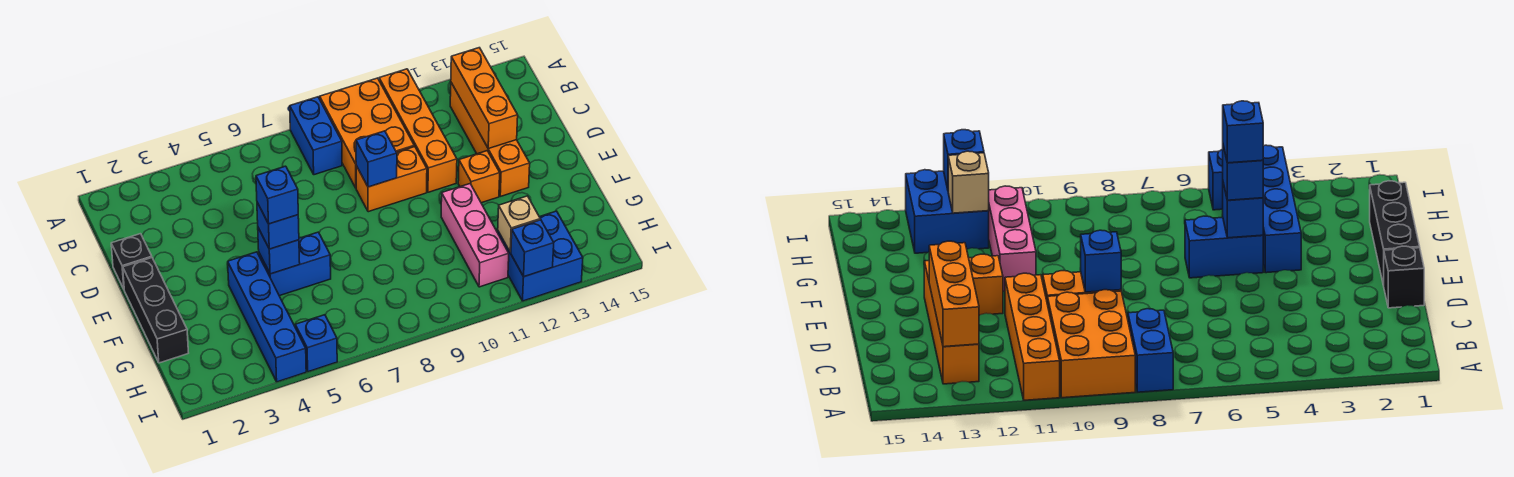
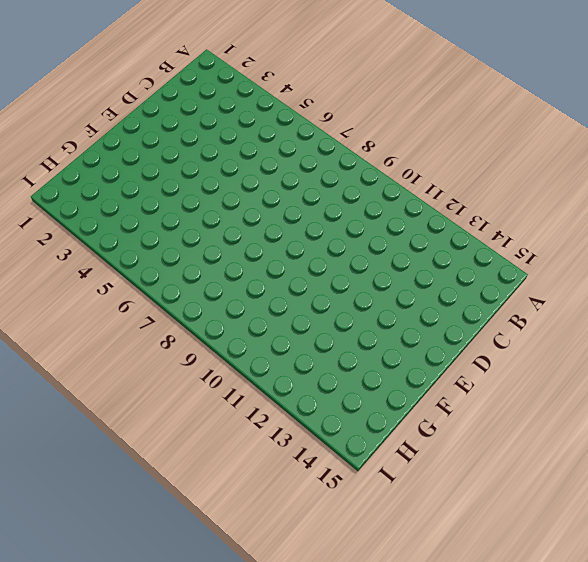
none -> blue brick A8:B8 level 1
none -> orange brick A9:C10 level 1
none -> orange brick A11:D11 level 1

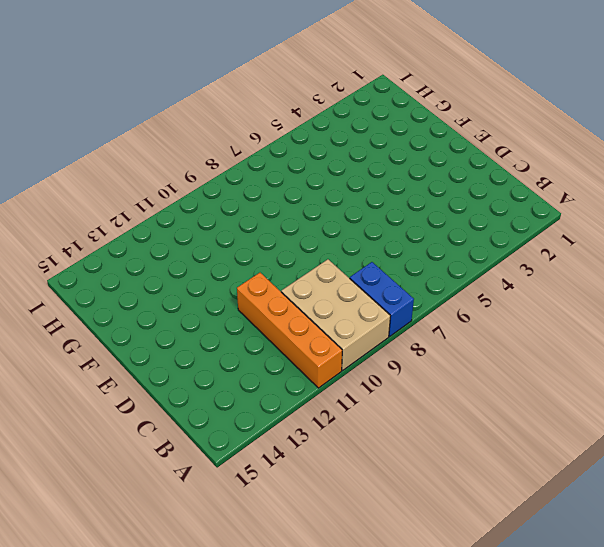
tan brick A9:C10 level 1 -> orange brick A9:C10 level 1
none -> orange brick B13:E13 level 1
none -> black brick D1 level 1
none -> orange brick D9:D10 level 1

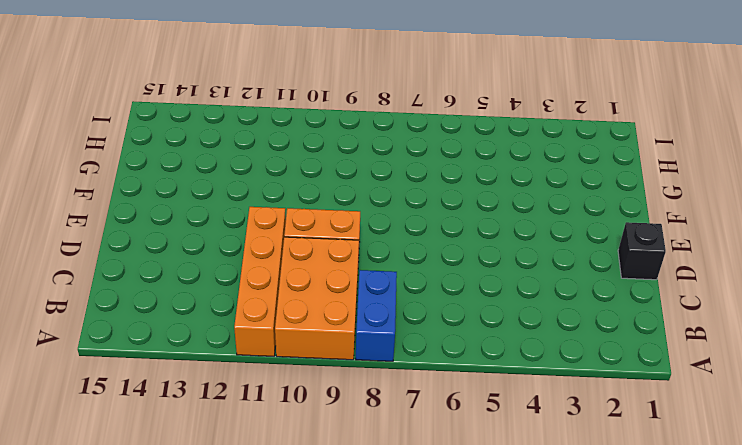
none -> orange brick B13:E13 level 1
none -> black brick E1:G1 level 1
none -> orange brick E12 level 1

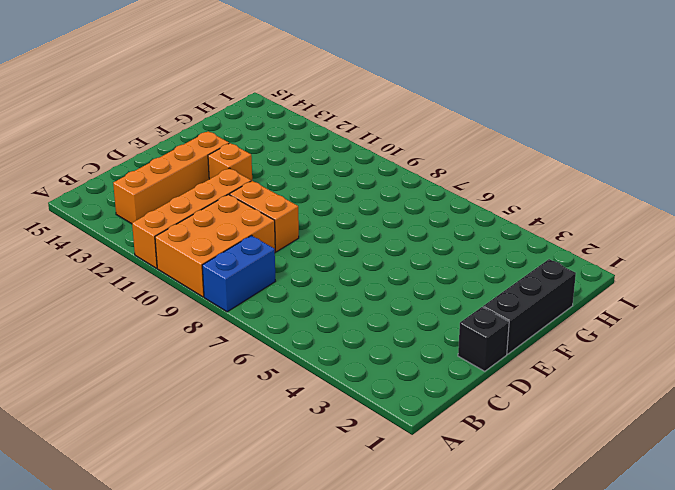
none -> blue brick F4:I4 level 1
none -> blue brick F5:F6 level 1
none -> pink brick F11:H11 level 1

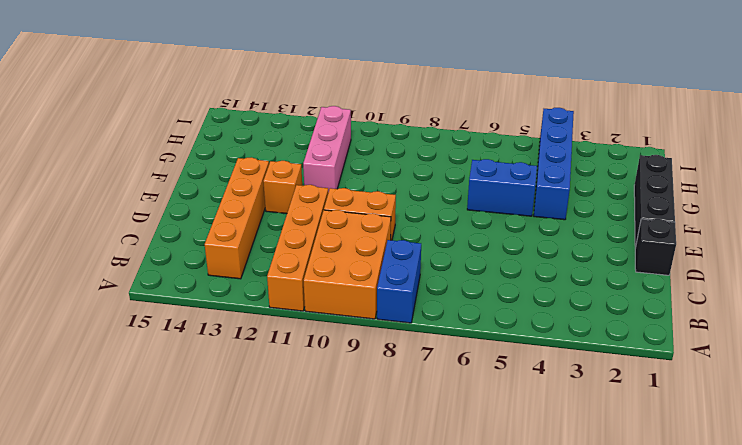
none -> blue brick H12:I13 level 1
none -> blue brick I5 level 1
none -> orange brick B13:D13 level 2

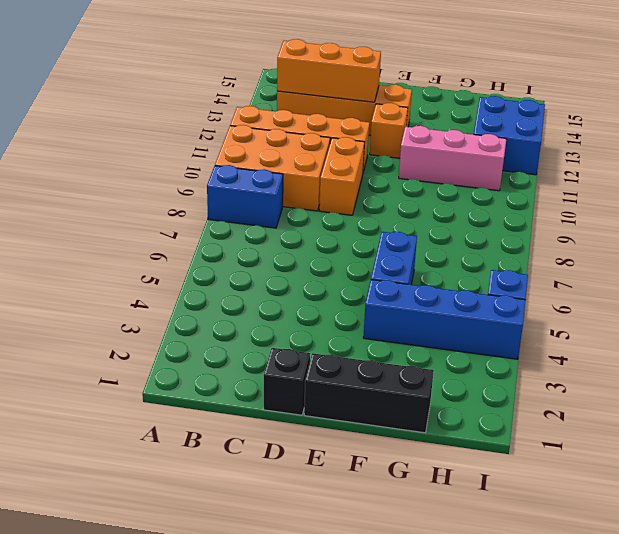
none -> blue brick D9 level 2
none -> blue brick F5 level 2
none -> tan brick H12 level 2

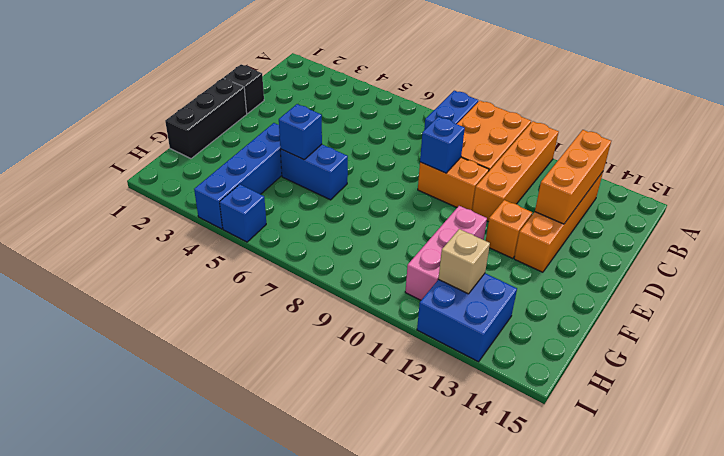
none -> blue brick I12 level 2
none -> blue brick F5 level 3
none -> blue brick F5 level 4

